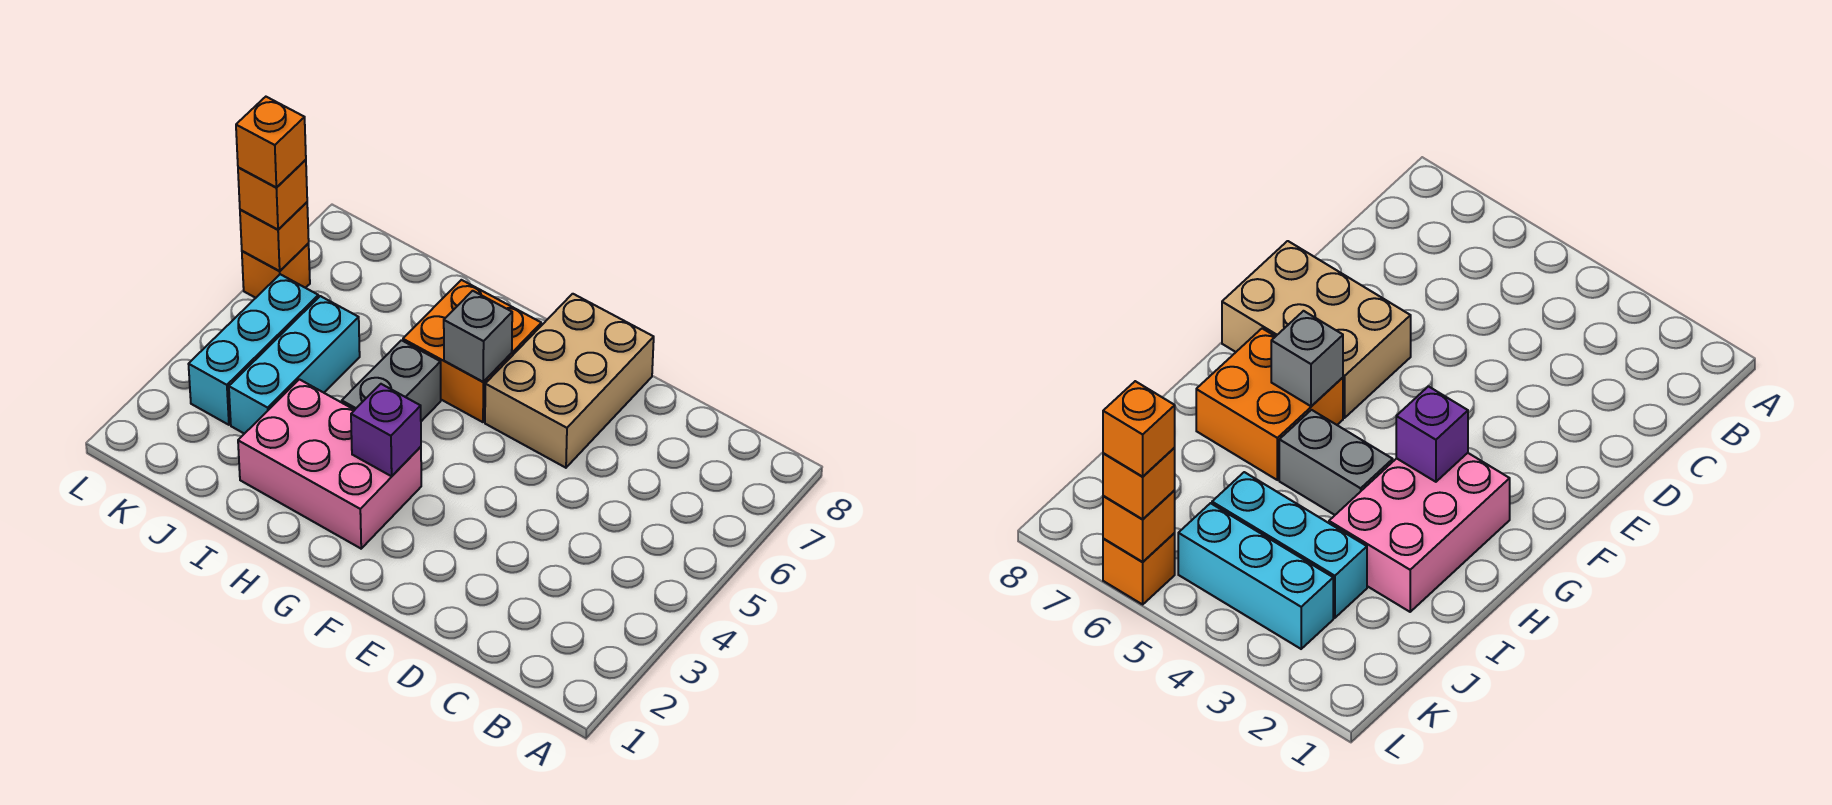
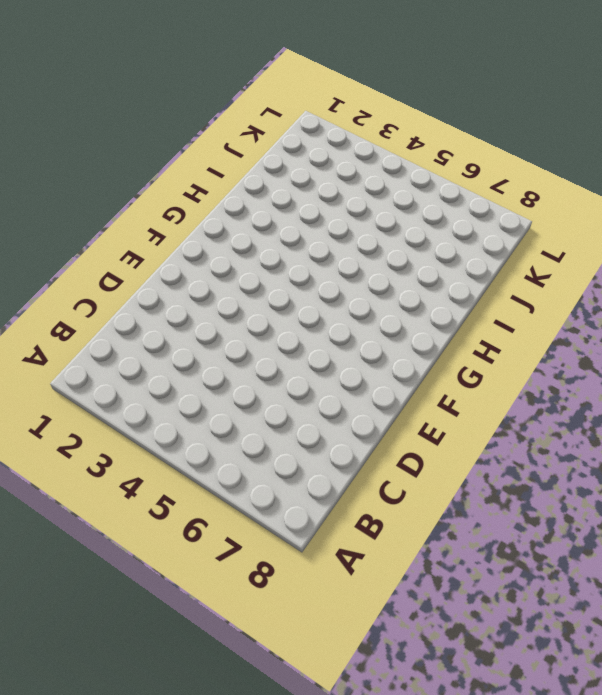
none -> tan brick E6:F8 level 1
none -> pink brick G2:I3 level 1
none -> orange brick G6:H7 level 1

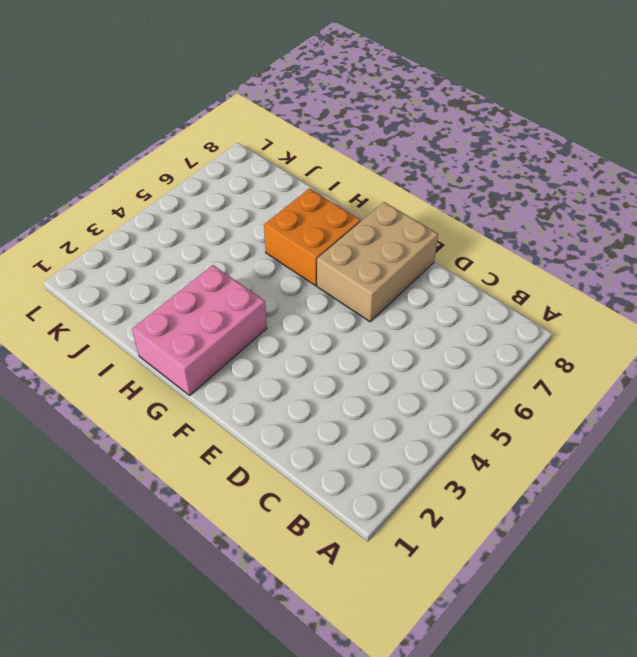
pink brick G1:H3 level 1 -> pink brick G2:I3 level 1
none -> grey brick H4:H5 level 1
none -> cyan brick J3:J5 level 1
none -> cyan brick K3:K5 level 1

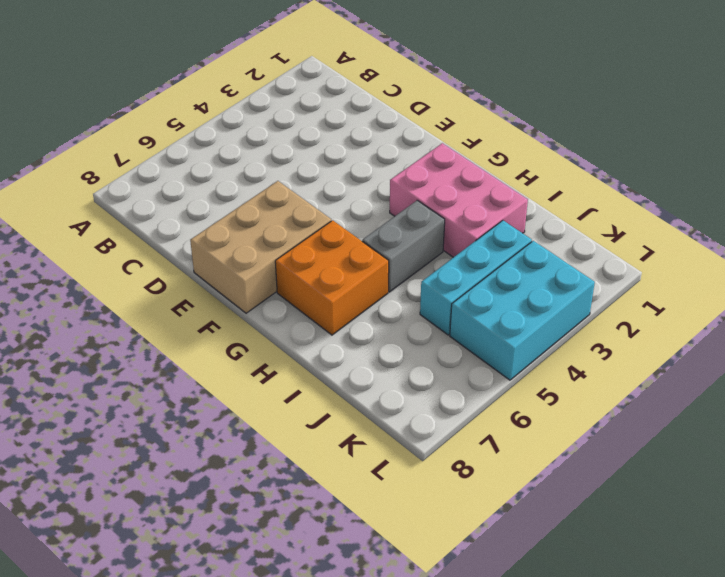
cyan brick K3:L5 level 1 -> cyan brick K3:K5 level 1
none -> orange brick L6 level 1
none -> purple brick G3 level 2
none -> grey brick G6 level 2

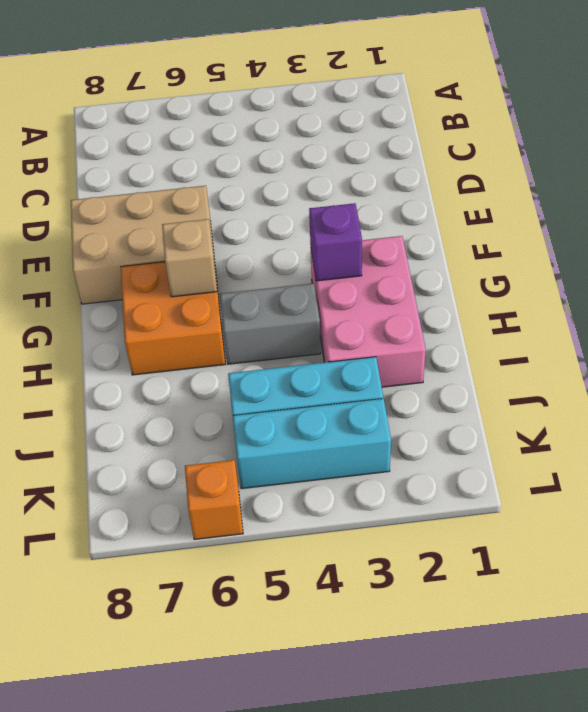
tan brick G6 level 2 -> grey brick G6 level 2
none -> orange brick L6 level 2
none -> orange brick L6 level 3
none -> orange brick L6 level 4

